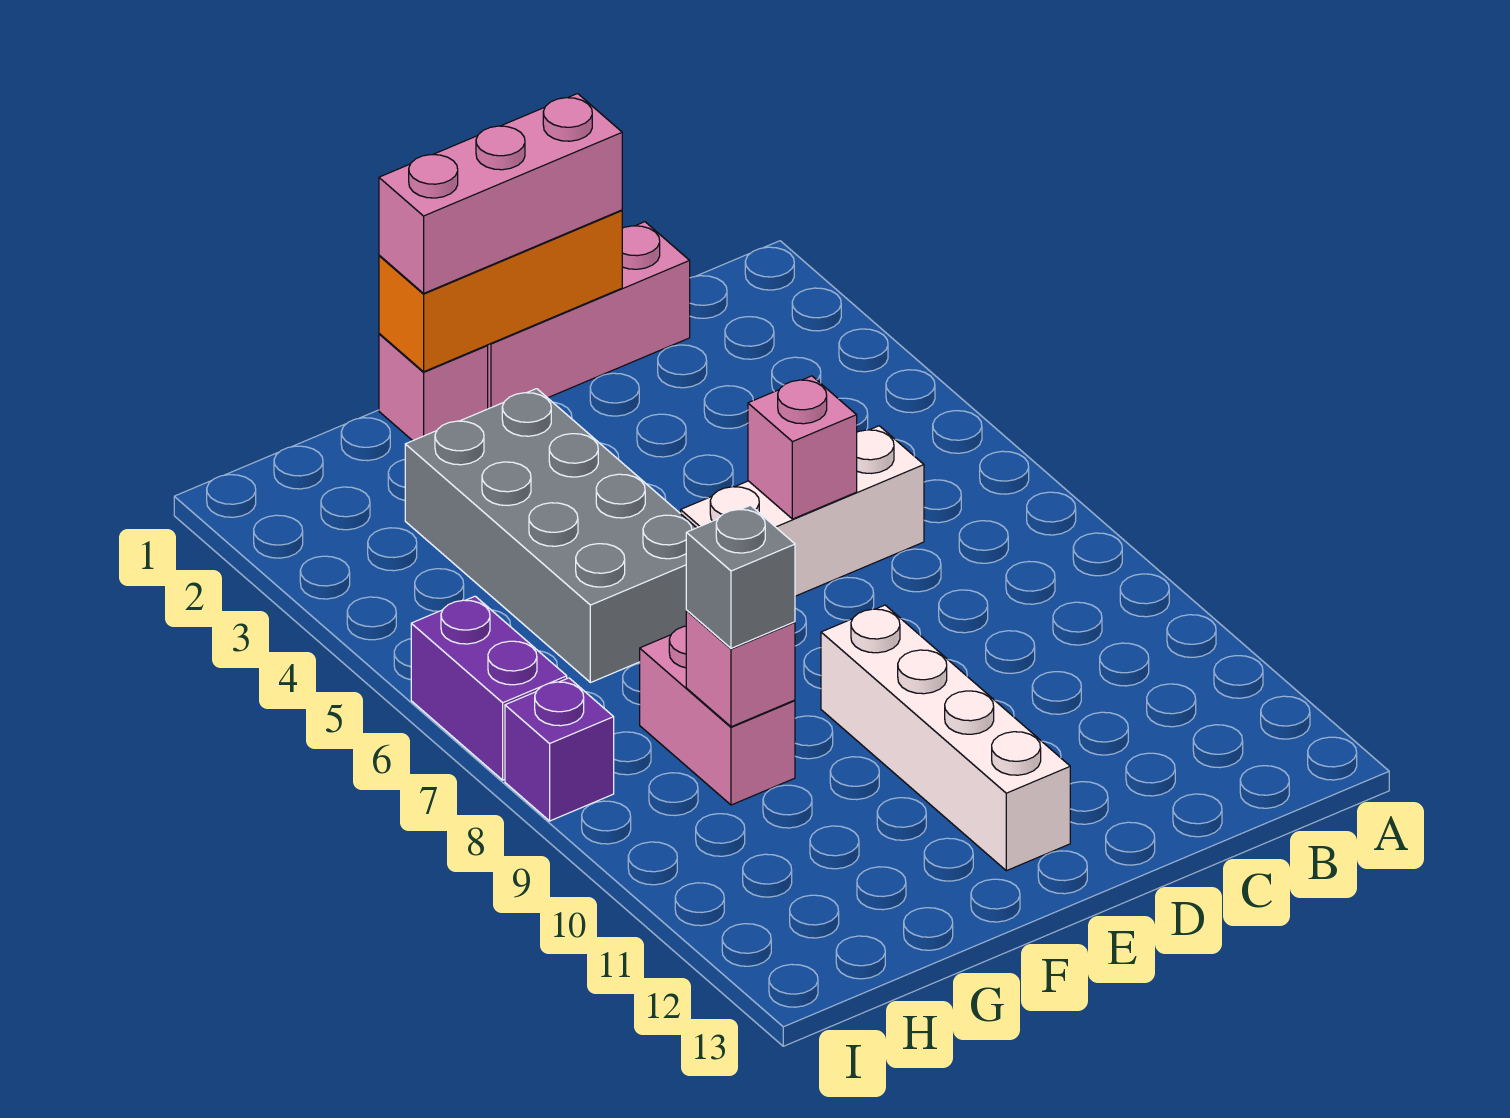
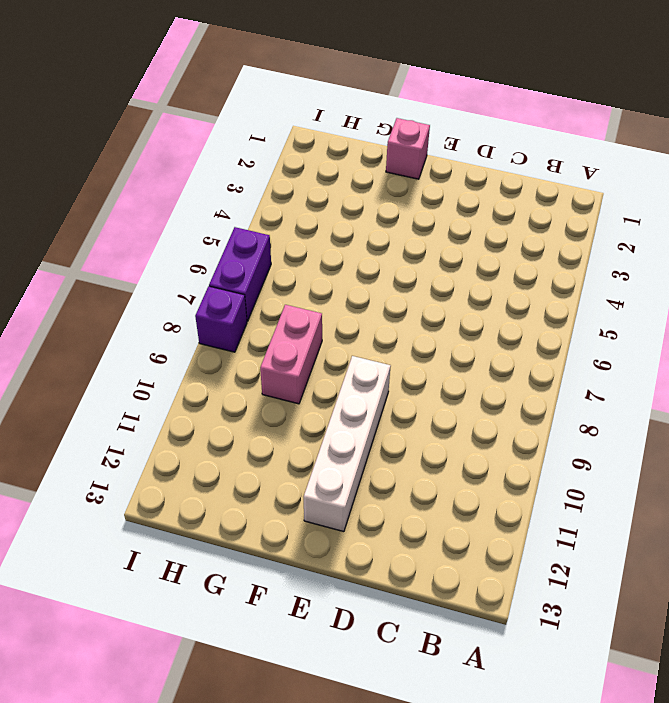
none -> pink brick C1:E1 level 1
none -> white brick C6:E6 level 1
none -> grey brick F3:G6 level 1

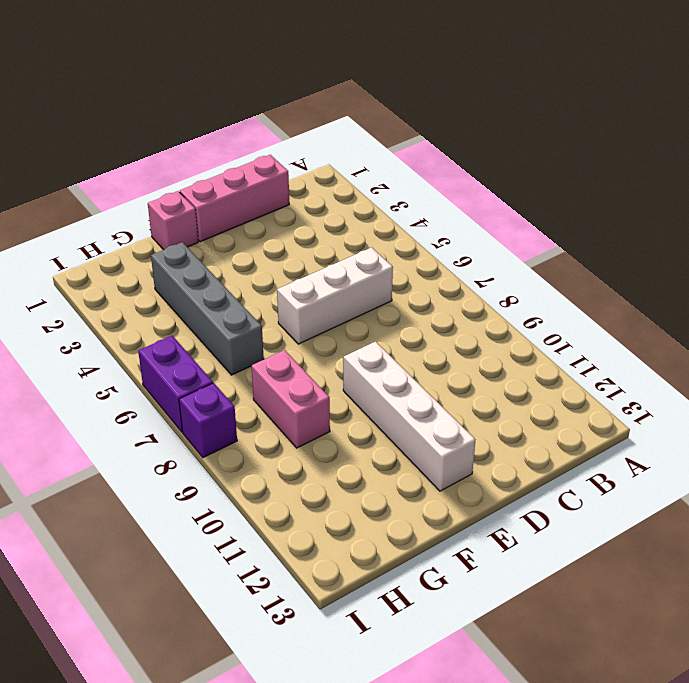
grey brick G3:G6 level 1 -> grey brick F3:G6 level 1
none -> orange brick D1:F1 level 2
none -> pink brick D6 level 2
none -> pink brick G9 level 2

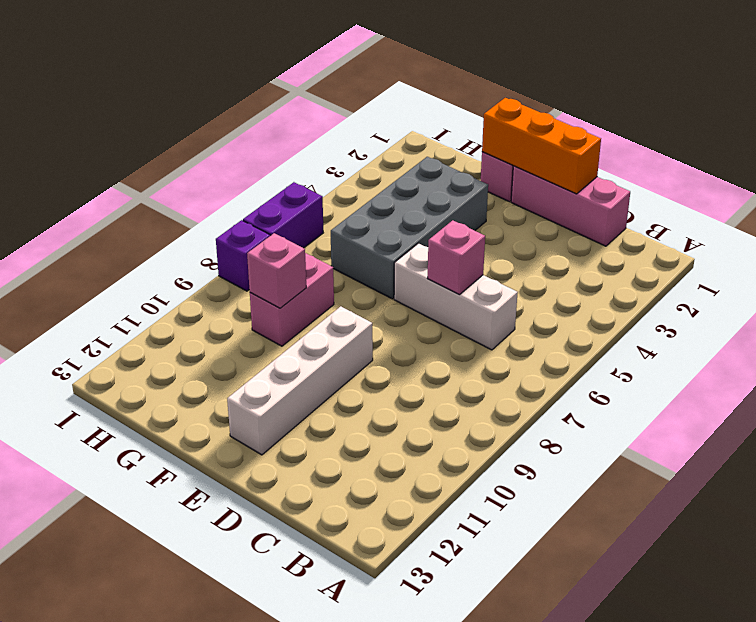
none -> pink brick D1:F1 level 3
none -> grey brick G9 level 3

